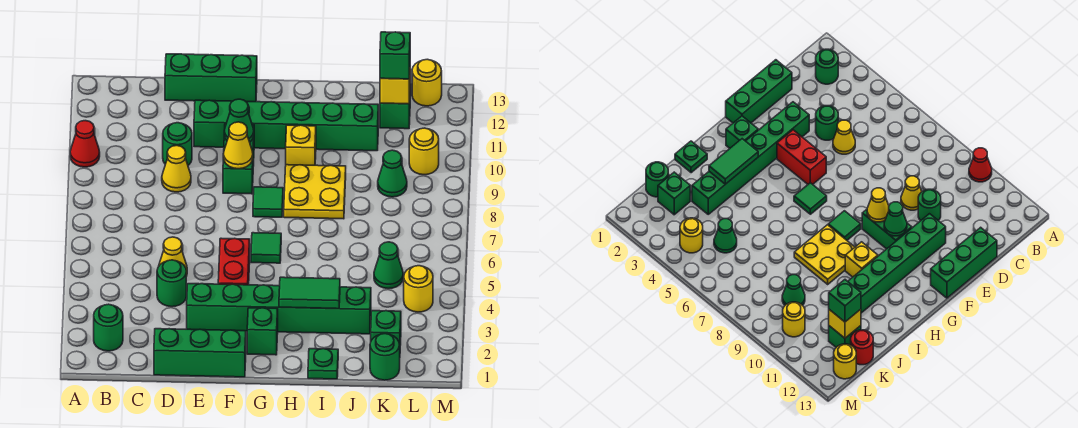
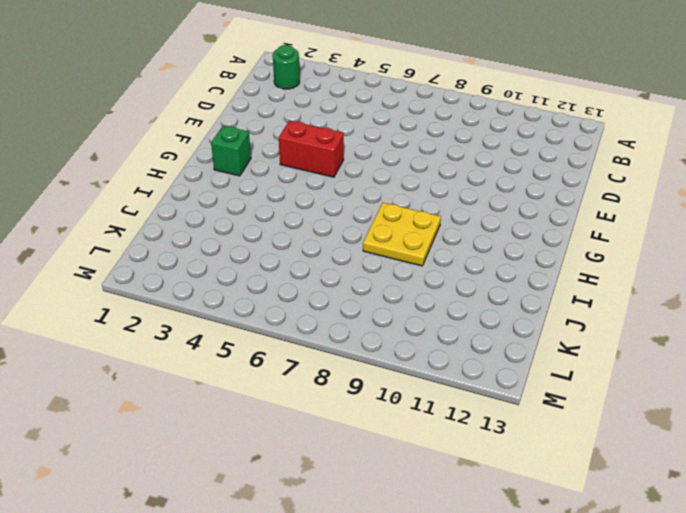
none -> red cone A10 level 1
none -> green brick D1:F1 level 1
none -> green round brick D4 level 1
none -> yellow cone D5 level 1

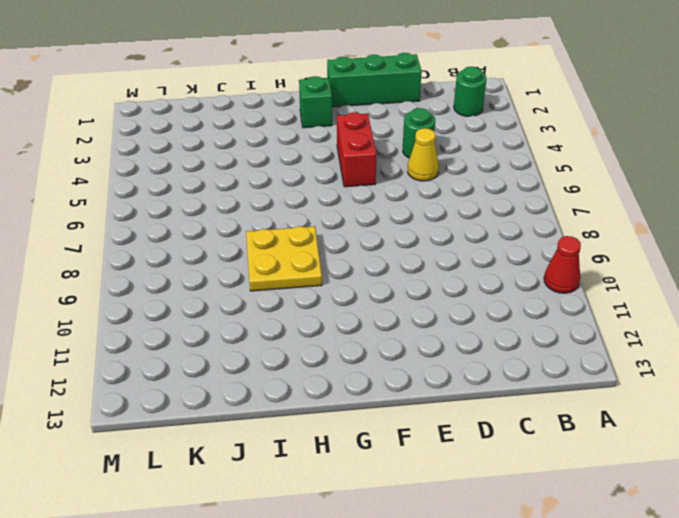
none -> yellow cone D9 level 1
none -> green round brick D10 level 1
none -> green brick D13:F13 level 1
none -> green brick E3:J3 level 1

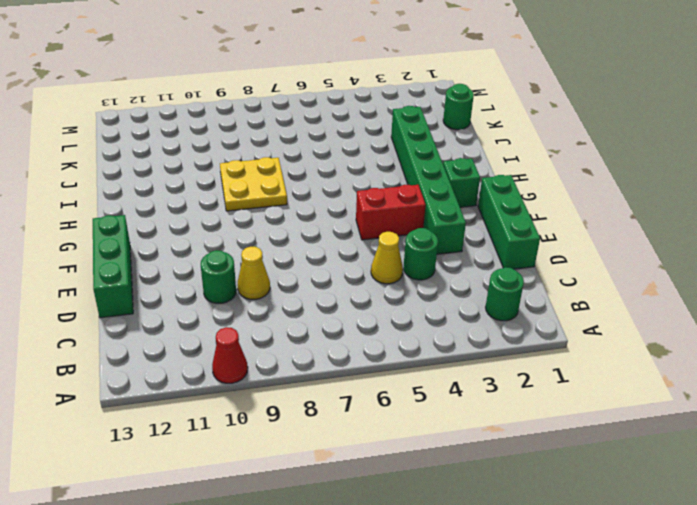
none -> green brick E11:J11 level 1
none -> green brick F9:F10 level 1
none -> green tile G6 level 1
none -> green tile G8 level 1

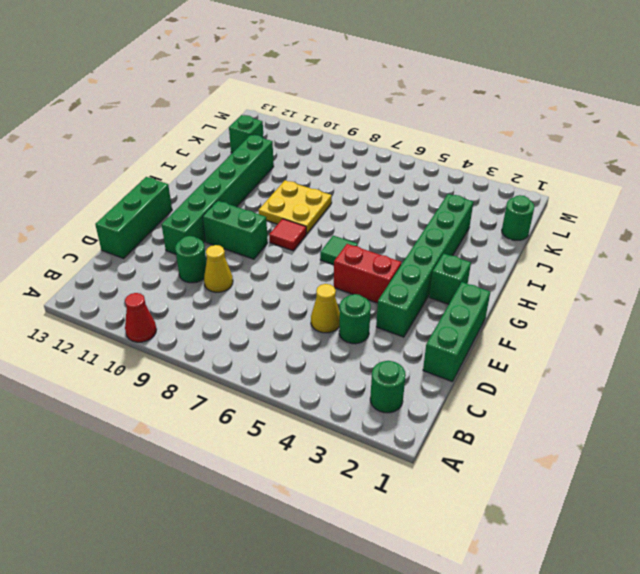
red tile G8 level 1 -> green tile G8 level 1
none -> yellow brick H10 level 1
none -> green plate I1 level 1
none -> green brick K2 level 1
none -> green cone K5 level 1

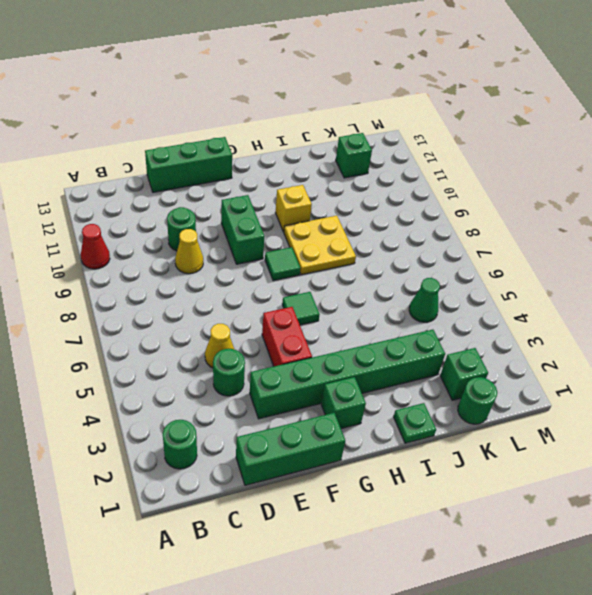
none -> green brick E11:J11 level 1
none -> green cone K9 level 1
none -> red round brick K13 level 1
none -> yellow round brick L4 level 1

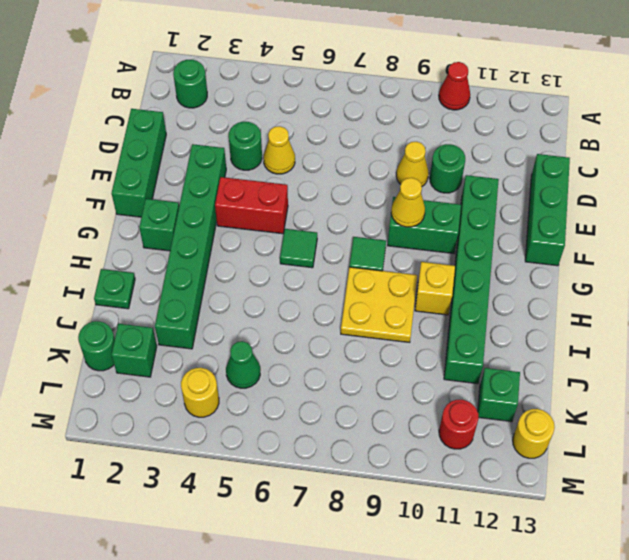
red round brick L11 level 1 -> red round brick K13 level 1
none -> green cone K9 level 1
none -> yellow round brick L10 level 1
none -> green cone F10 level 2
none -> green tile H3:I3 level 2

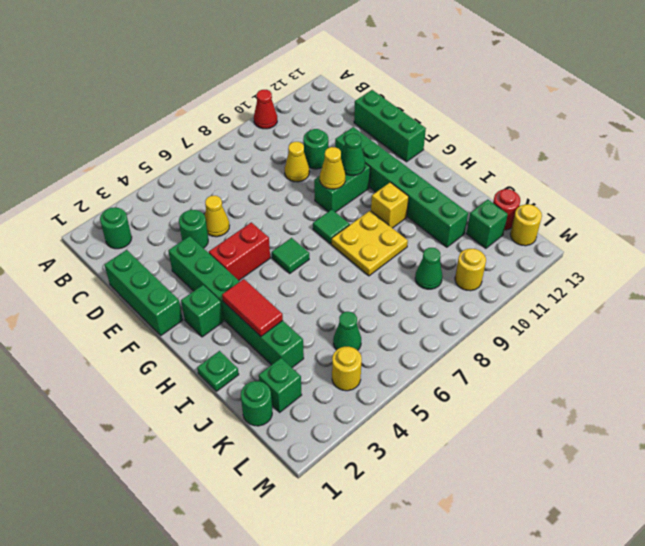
red tile H3:I3 level 2 -> green tile H3:I3 level 2
none -> yellow brick K12 level 2
none -> green brick K12 level 3

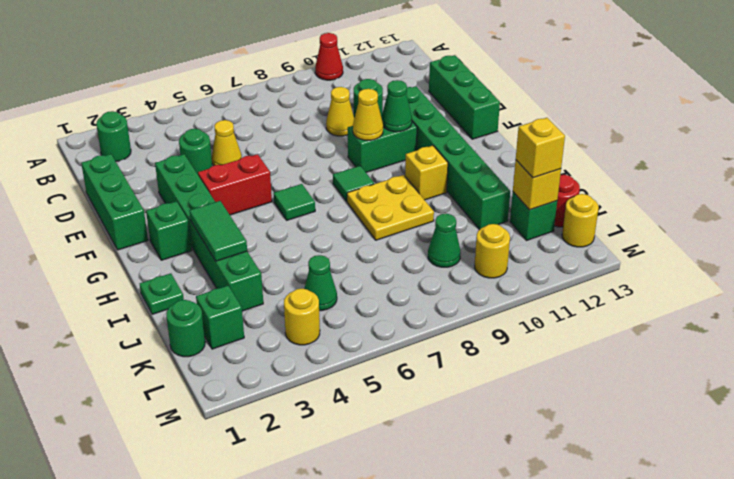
yellow brick K12 level 3 -> green brick K12 level 3

